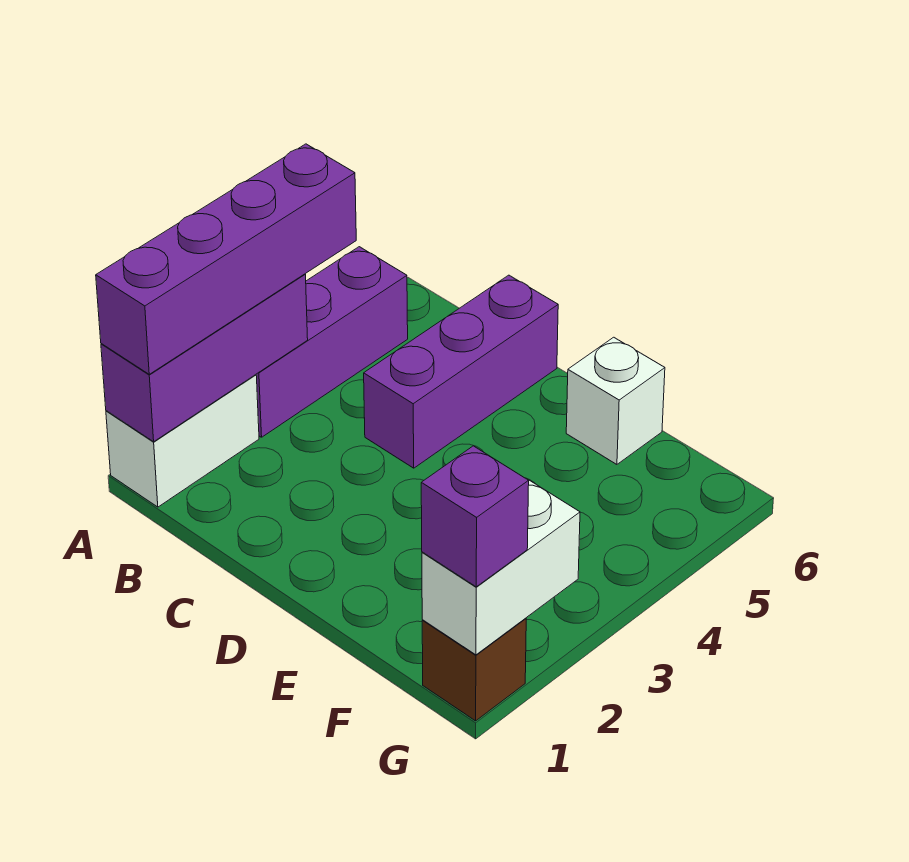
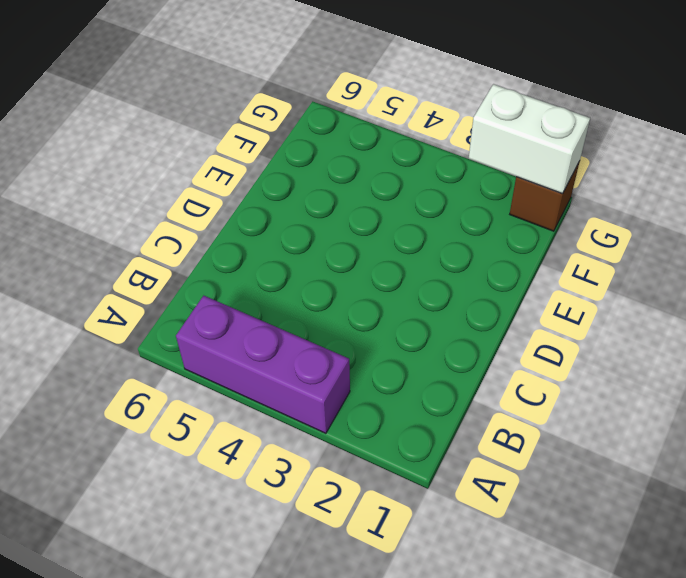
none -> white brick A1:A2 level 1
none -> purple brick C4:C6 level 1

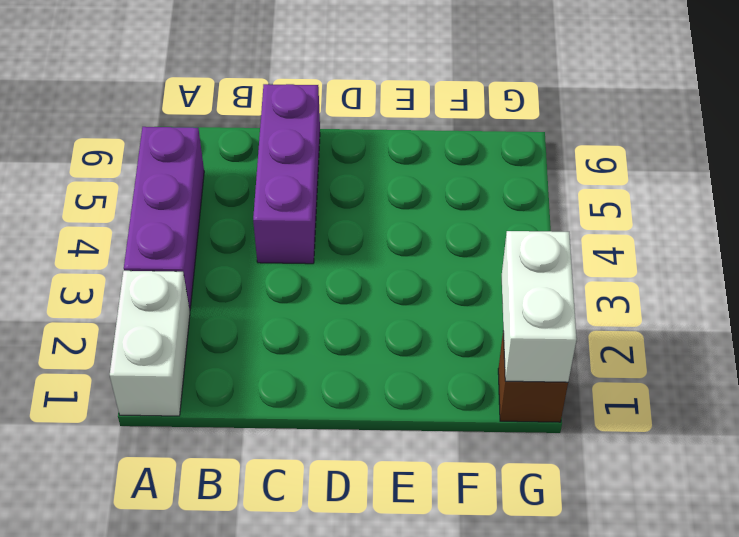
none -> white brick E6 level 1
none -> purple brick A1:A3 level 2

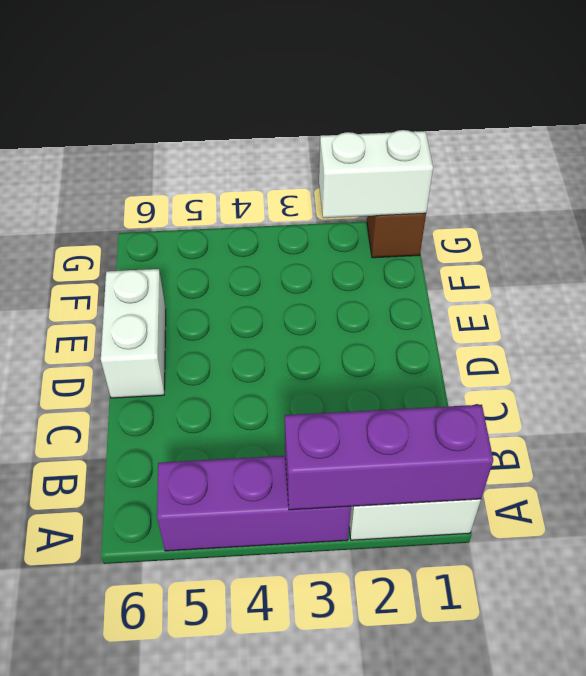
white brick D6:E6 level 1 -> white brick E6 level 1
none -> purple brick C4:C6 level 1
none -> purple brick A1:A4 level 3

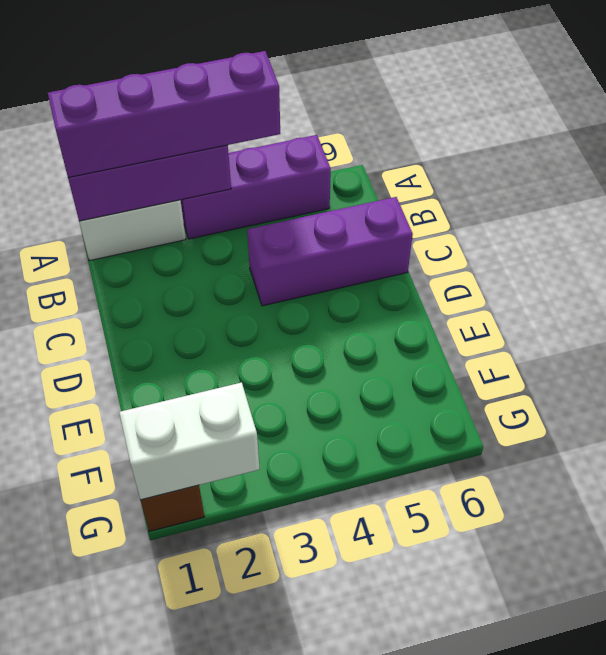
none -> white brick E6 level 1
none -> purple brick G1 level 3

